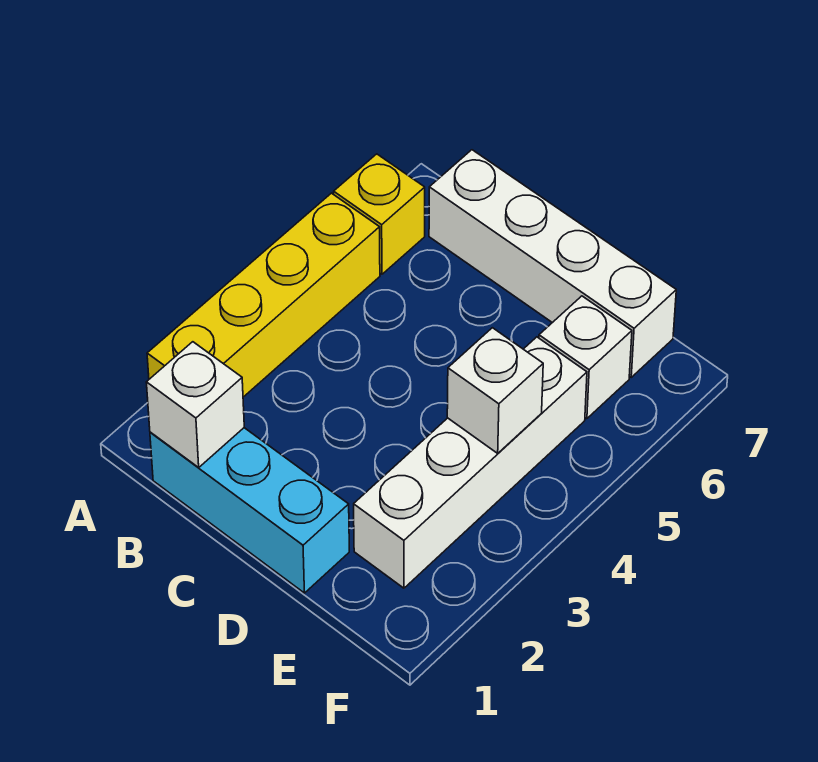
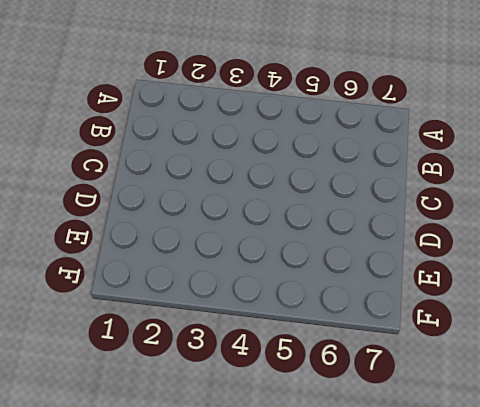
none -> yellow brick A2:A5 level 1
none -> yellow brick A6 level 1

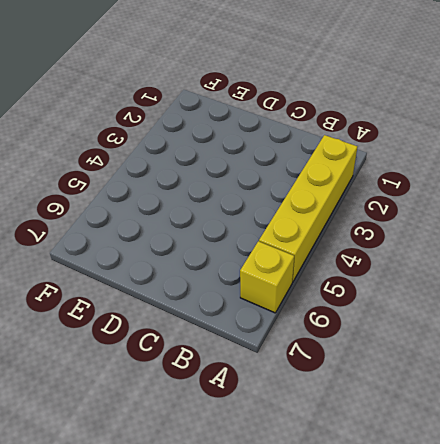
none -> cyan brick B1:D1 level 1
none -> white brick B7:E7 level 1

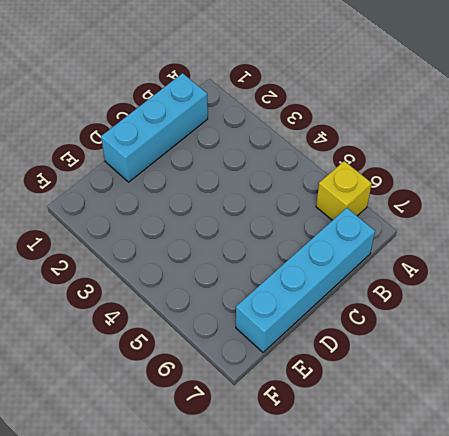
cyan brick B7:E7 level 1 -> white brick B7:E7 level 1
none -> yellow brick A2:A5 level 1
none -> white brick E2:E5 level 1

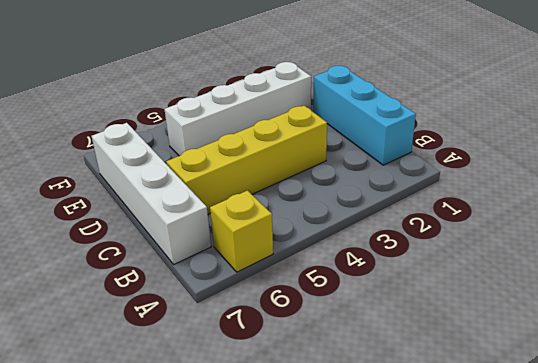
yellow brick C3:C6 level 1 -> yellow brick A2:A5 level 1
none -> white brick E6 level 1
none -> white brick B1 level 2

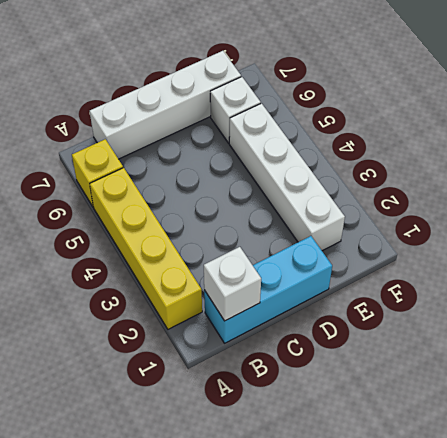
none -> white brick E4 level 2

